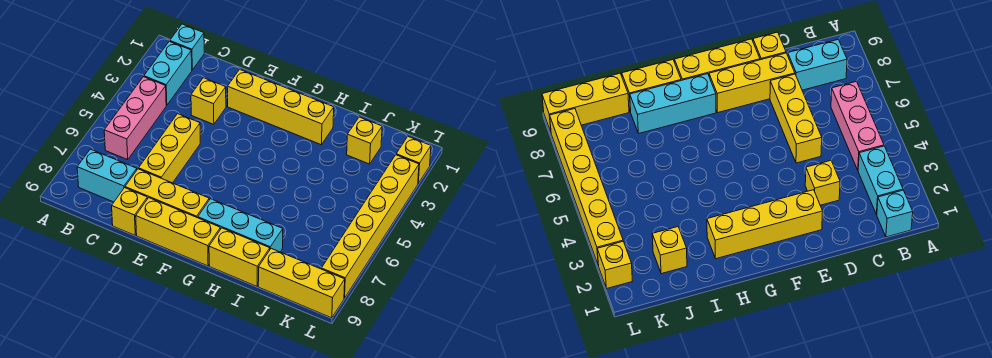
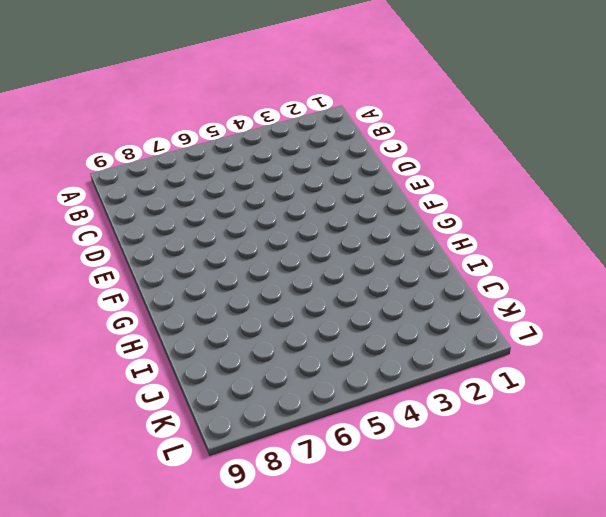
none -> cyan brick B1 level 1
none -> cyan brick B2:B3 level 1
none -> pink brick B4:B6 level 1

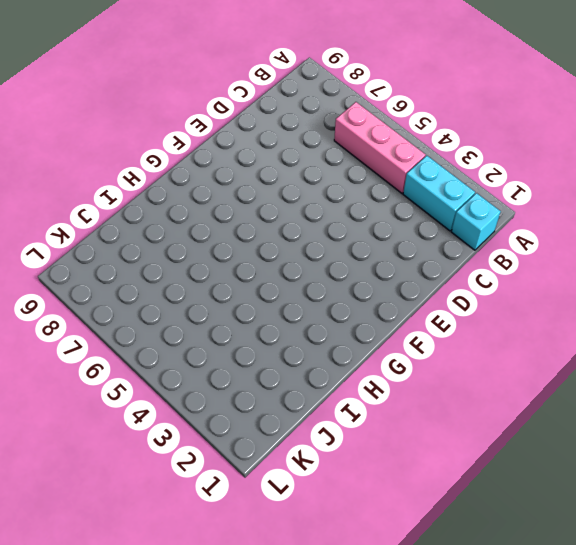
none -> cyan brick B8:C8 level 1
none -> yellow brick D3 level 1
none -> yellow brick D5:D7 level 1

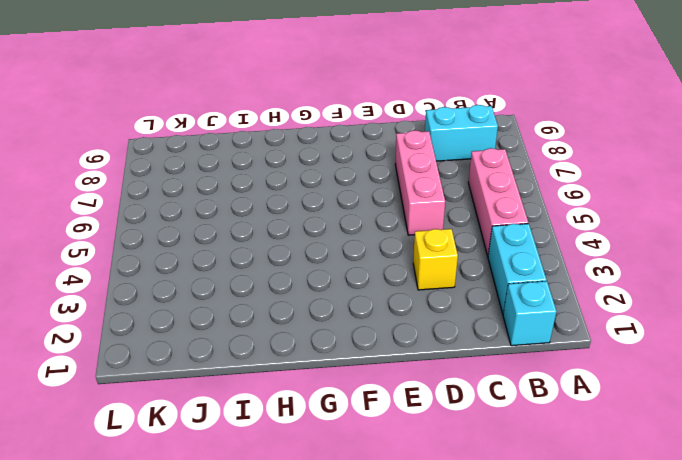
pink brick D5:D7 level 1 -> yellow brick D5:D7 level 1
none -> yellow brick D8:F8 level 1
none -> yellow brick D9 level 1
none -> yellow brick E2:H2 level 1

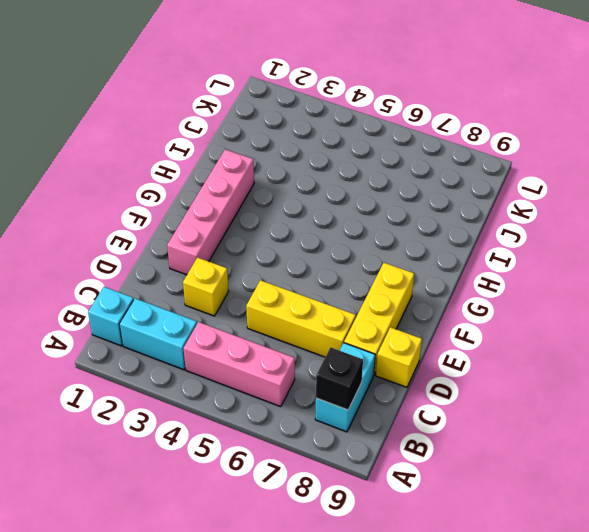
black brick B8 level 2 -> none
pink brick E2:H2 level 1 -> yellow brick E2:H2 level 1
none -> yellow brick E9:G9 level 1
none -> cyan brick G8:I8 level 1
none -> yellow brick H9:I9 level 1

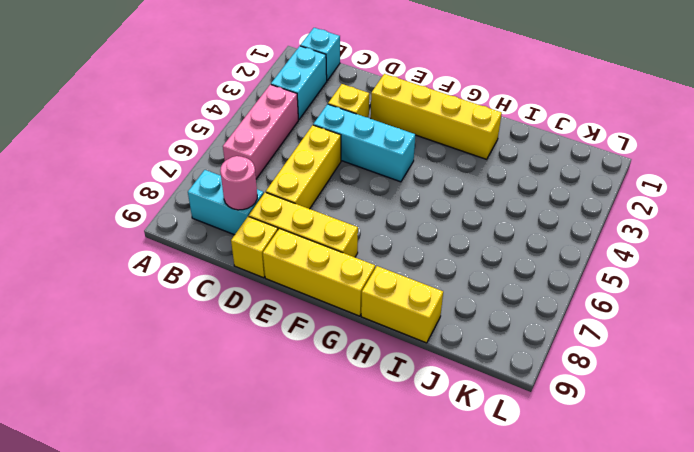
pink round brick C8 level 2 -> none
cyan brick D4:F4 level 1 -> cyan brick G8:I8 level 1
none -> yellow brick J2 level 1
none -> yellow brick J9:L9 level 1
none -> yellow brick L2 level 1

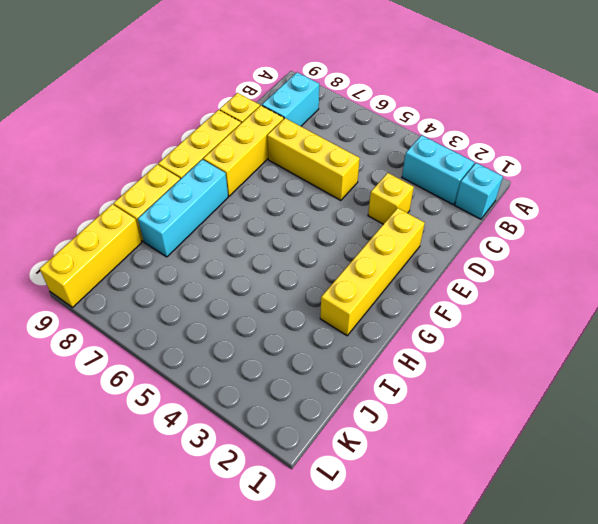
none -> pink brick B4:B6 level 1
none -> yellow brick J2 level 1
none -> yellow brick L2 level 1

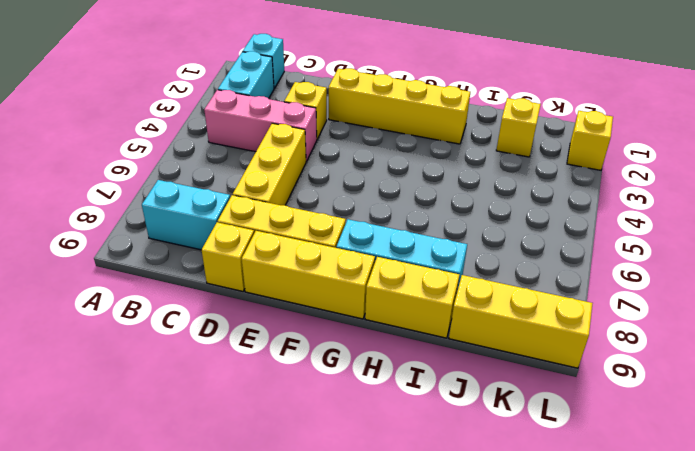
pink brick B4:D4 level 1 -> pink brick B4:B6 level 1
none -> yellow brick L3:L8 level 1

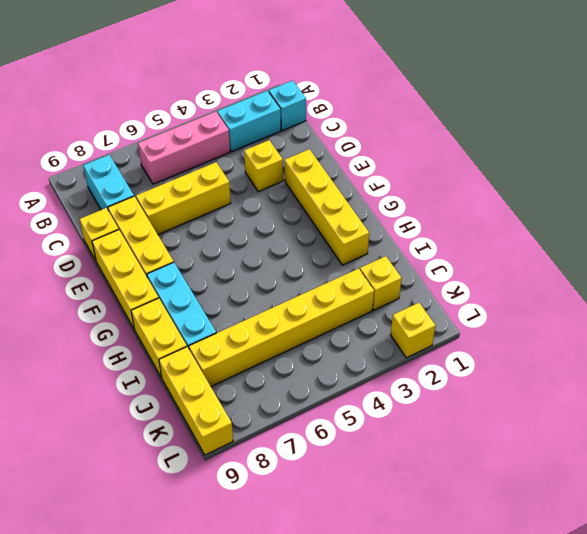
yellow brick J3:J8 level 1 -> yellow brick L3:L8 level 1

